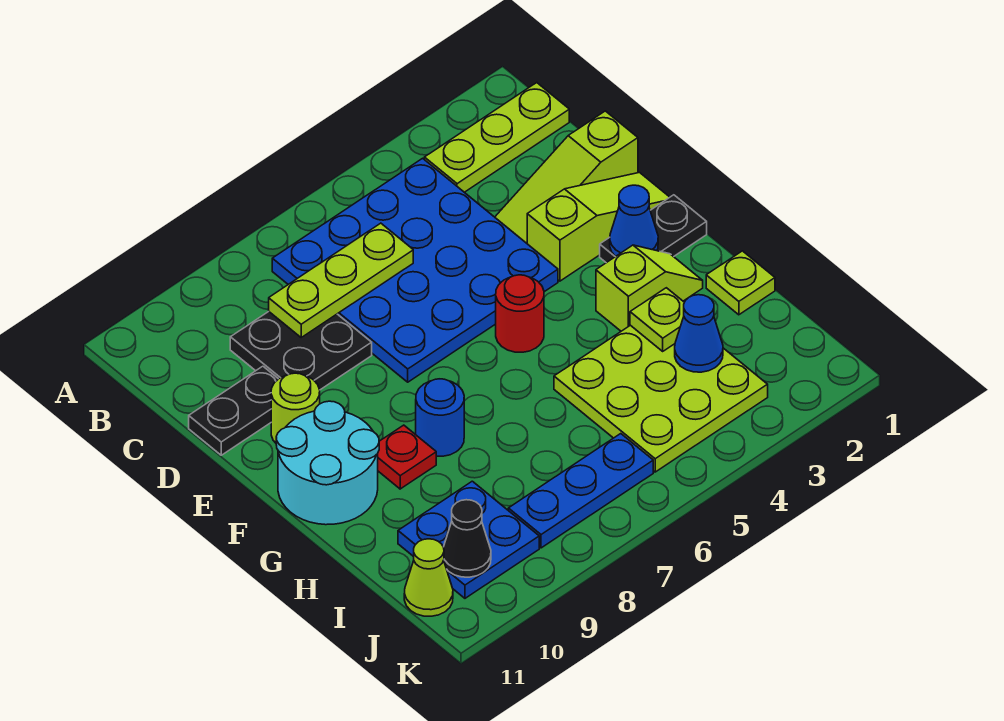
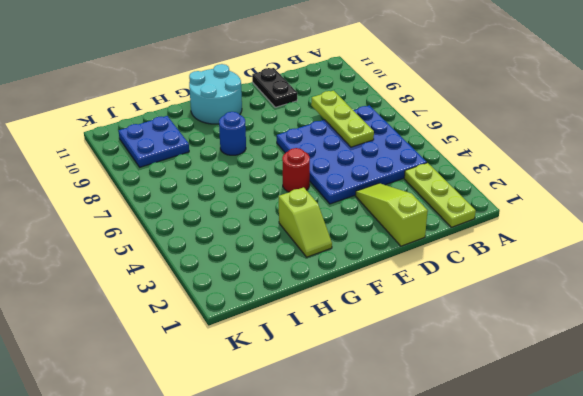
none -> black plate C8:D9 level 1
none -> lime slope E1:E3 level 1 top 3
none -> lime round brick E10 level 1

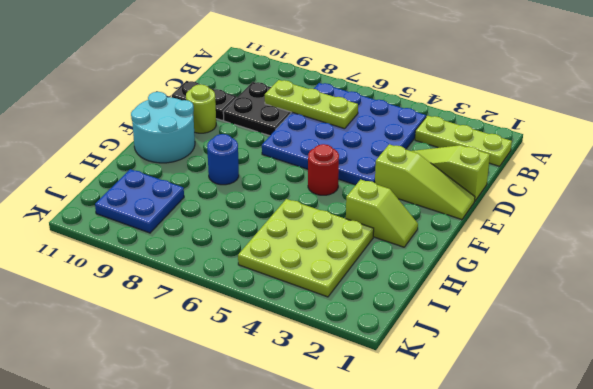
none -> black plate F1:F2 level 1
none -> red plate G9 level 1
none -> lime plate H1 level 1

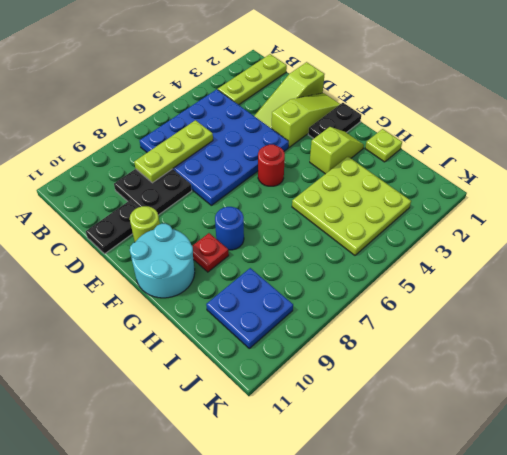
none -> blue plate J6:J8 level 1
none -> lime cone J11 level 1
none -> blue cone F2 level 2

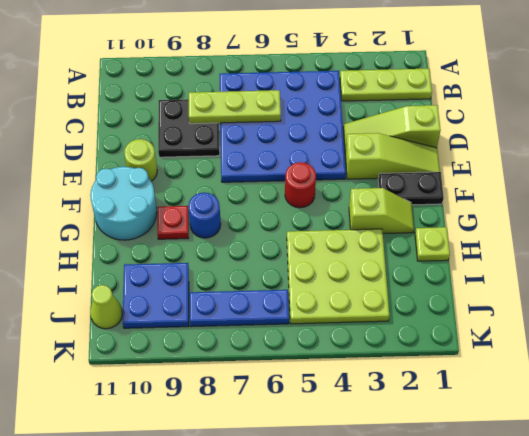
none -> black plate D10:D11 level 1
none -> blue cone F2 level 2
none -> lime plate H3 level 2

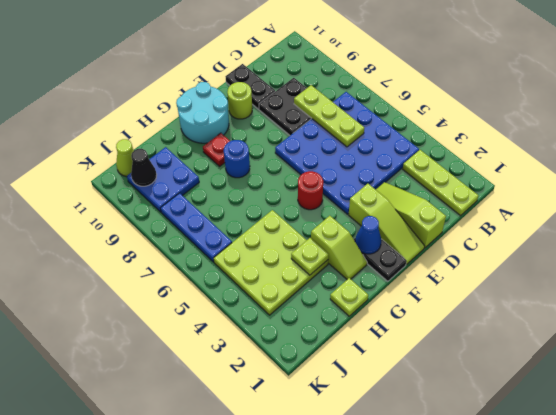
none -> blue cone I3 level 2

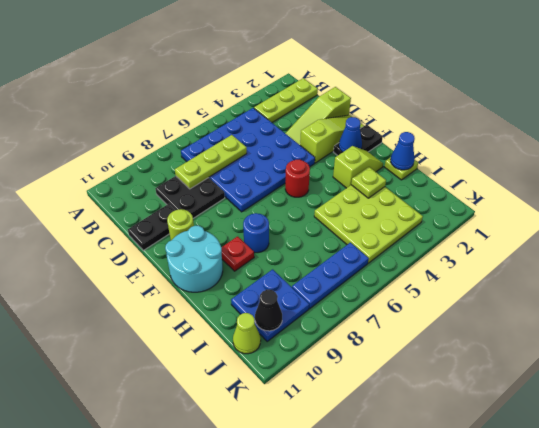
blue cone H1 level 2 -> blue cone I3 level 2

